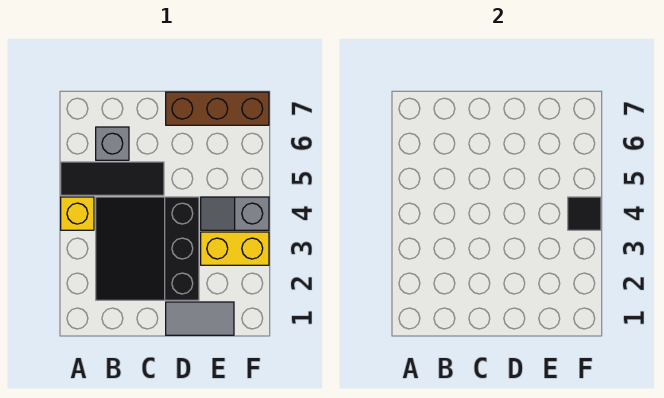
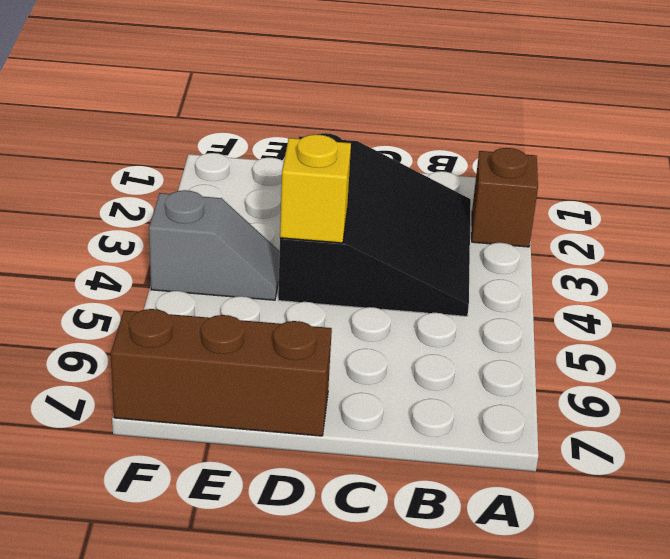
brown brick A2 level 1 -> none
yellow brick D4 level 2 -> yellow brick A4 level 1
none -> black tile A5:C5 level 1
none -> grey brick B6 level 1

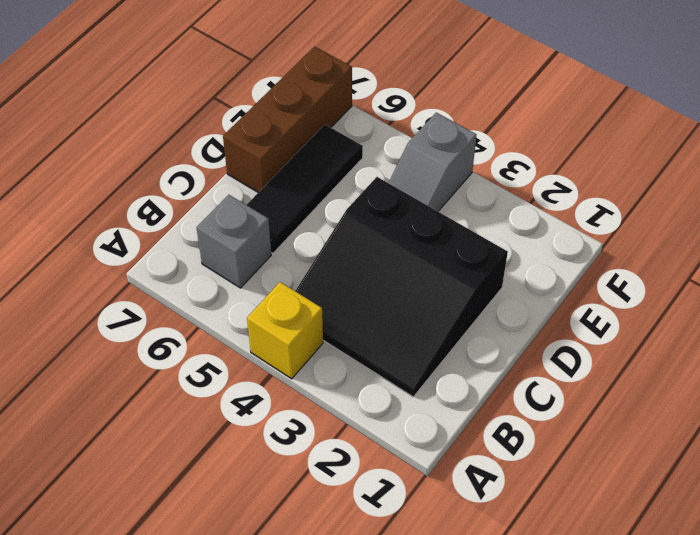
black tile C6:E6 level 1 -> black tile A5:C5 level 1
none -> grey tile D1:E1 level 1
none -> yellow brick E3:F3 level 1

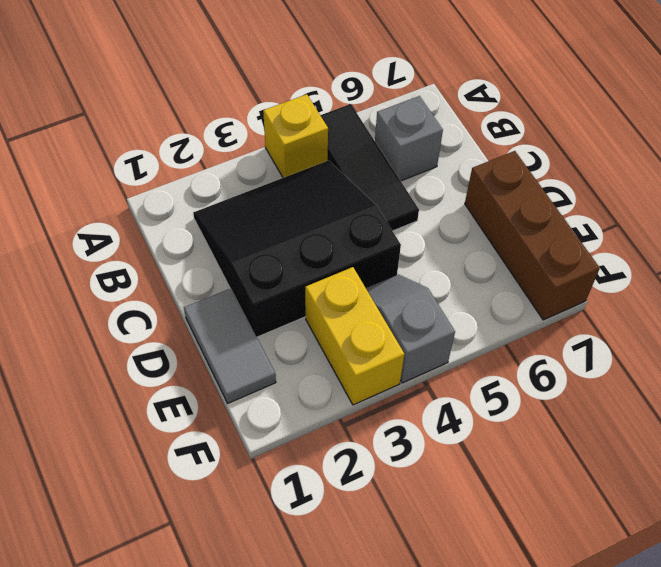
none -> black tile F4 level 2

